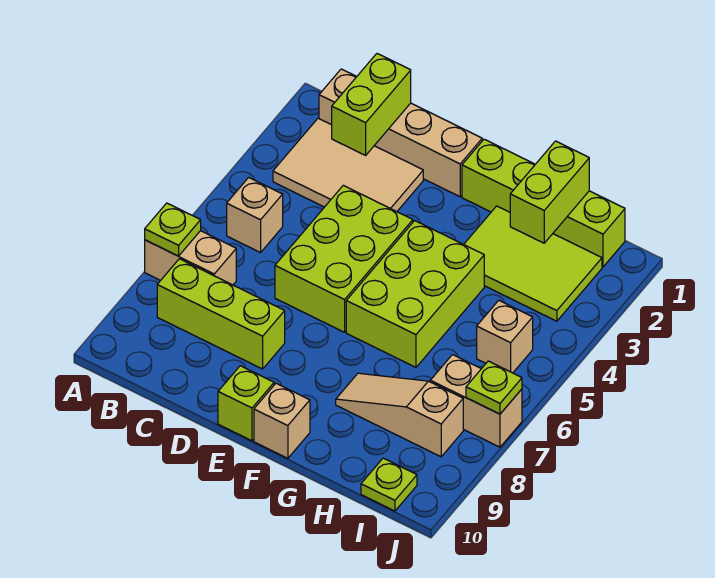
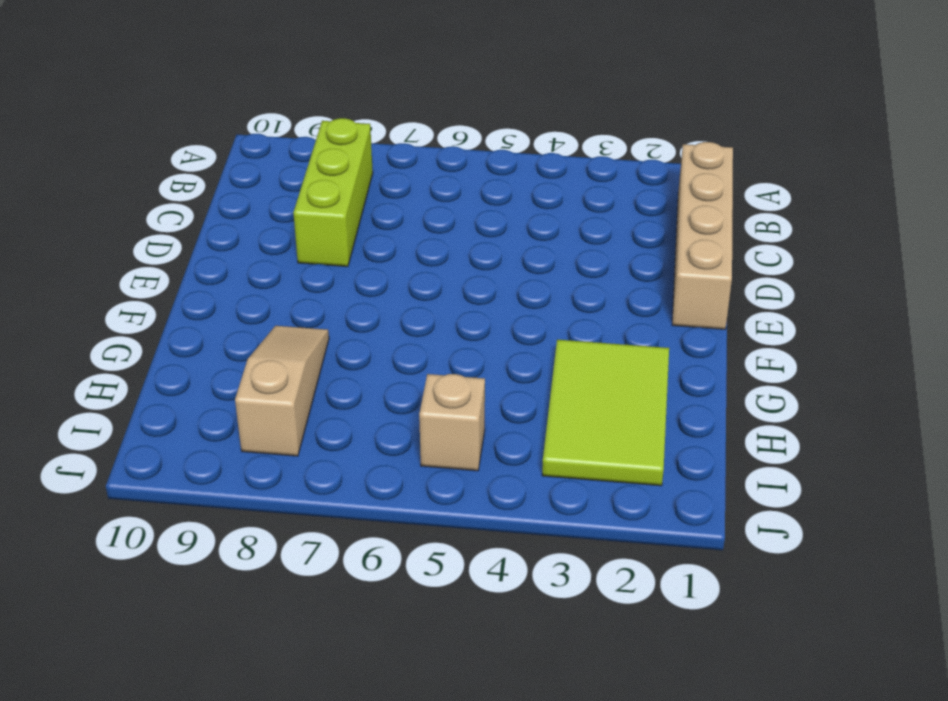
none -> tan brick A7:B7 level 1
none -> tan tile B2:D3 level 1
none -> tan brick B5 level 1

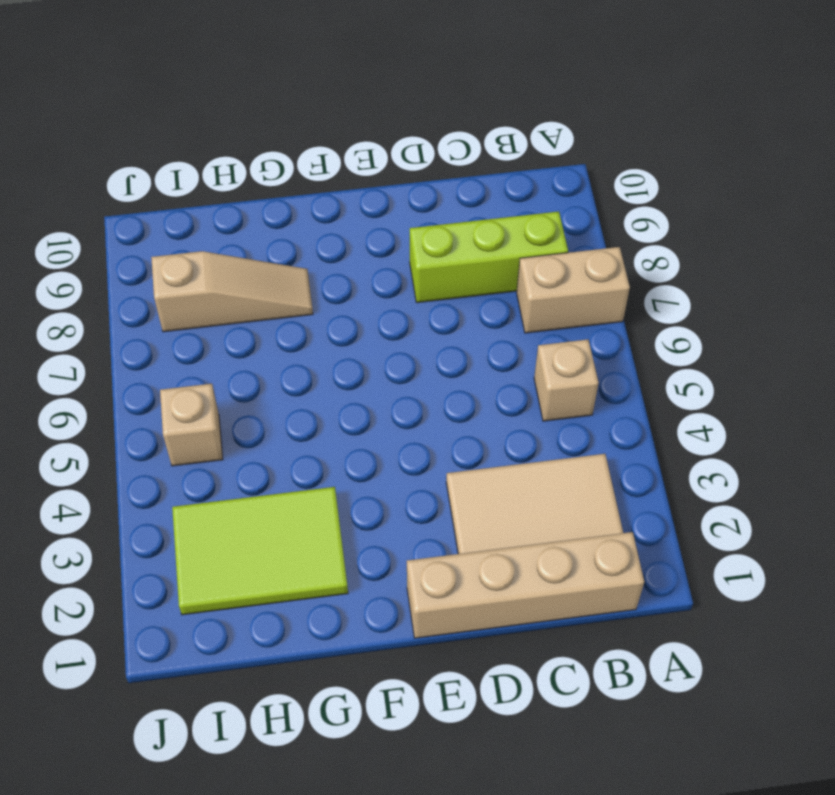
none -> lime brick D4:E6 level 1
none -> lime brick E10 level 1
none -> lime brick F1:I1 level 1

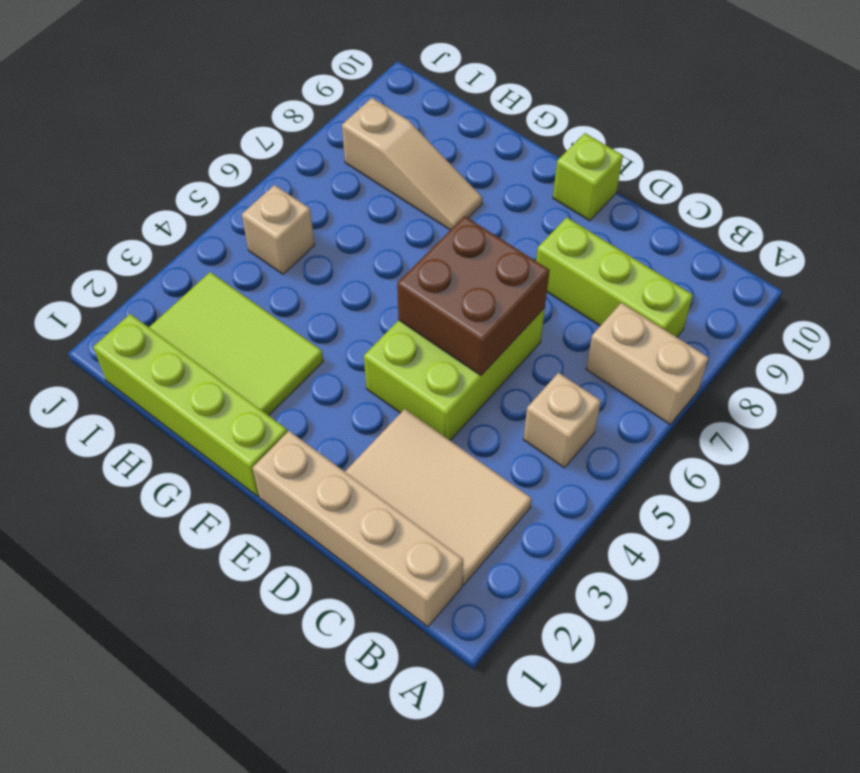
brown brick D5:E6 level 2 -> none
none -> lime brick F4:G6 level 1
none -> tan brick F10 level 1
none -> tan brick I7:J7 level 1

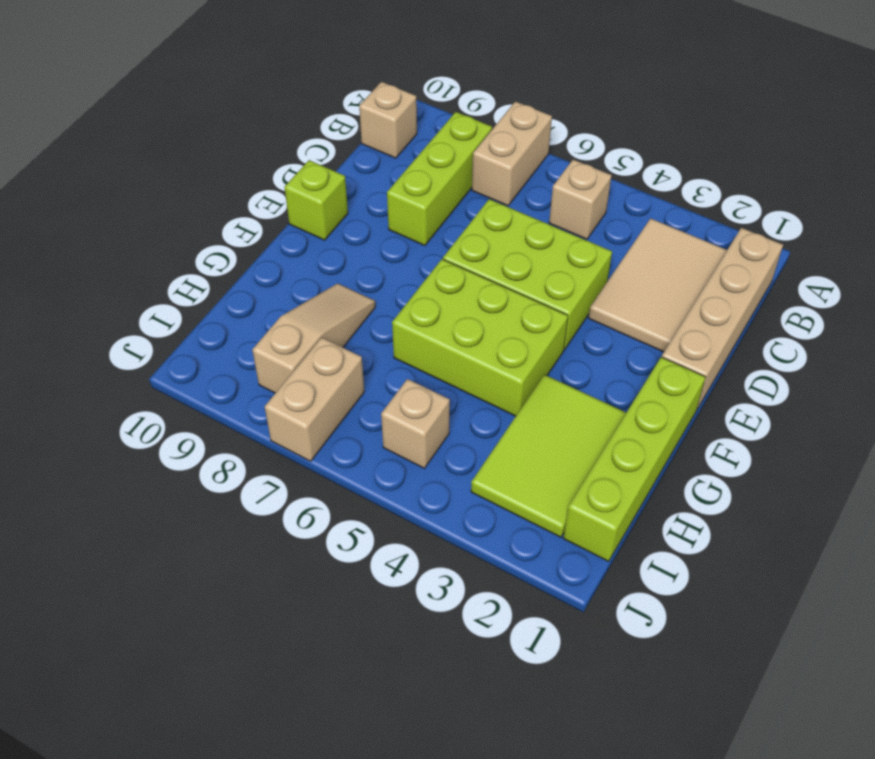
tan brick B10 level 1 -> tan brick F10 level 1
none -> lime plate I10 level 1
none -> lime plate A7 level 2
none -> lime brick C1:C2 level 2

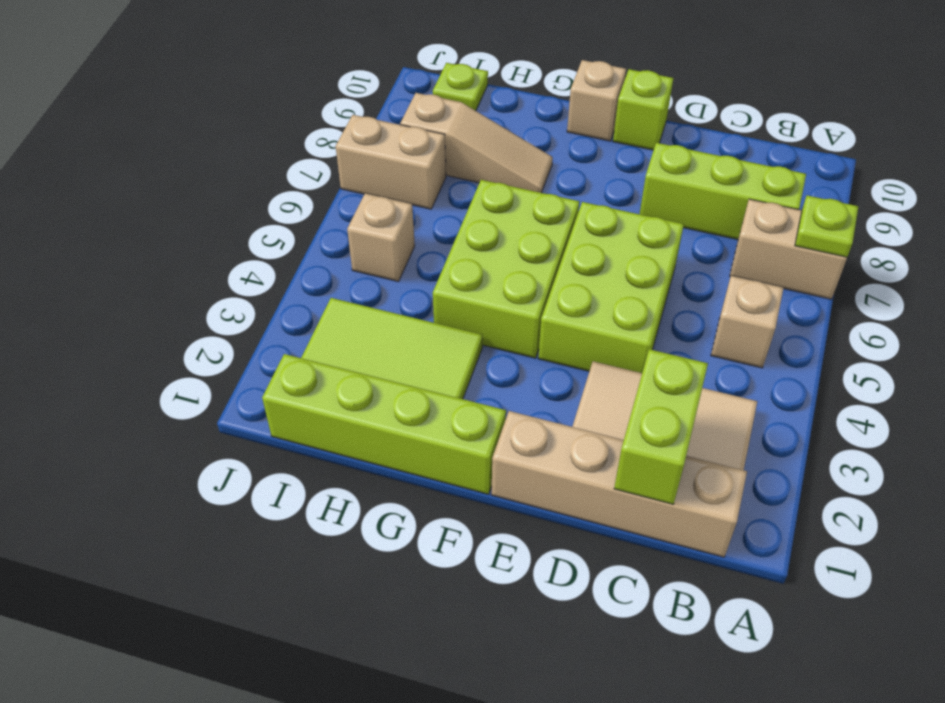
none -> lime brick H1:H2 level 2
none -> lime plate J7 level 2

